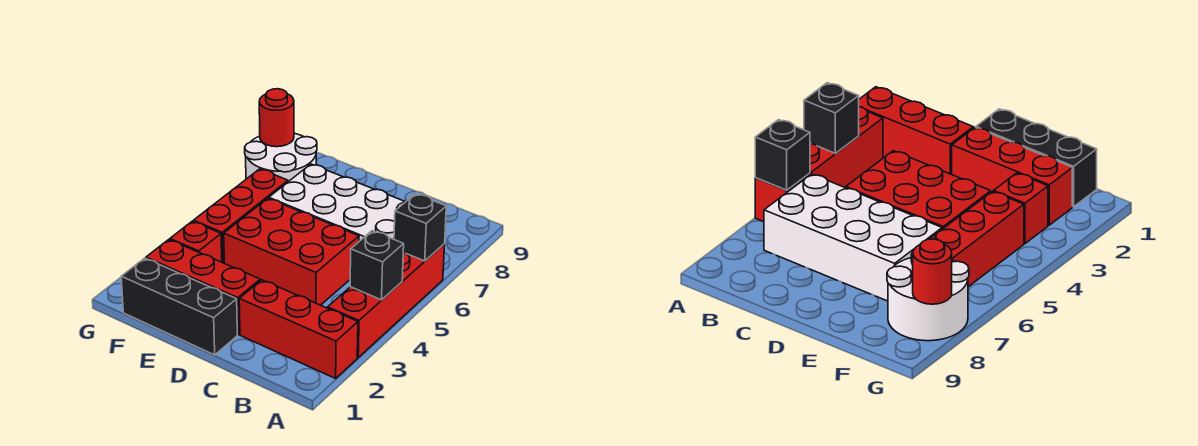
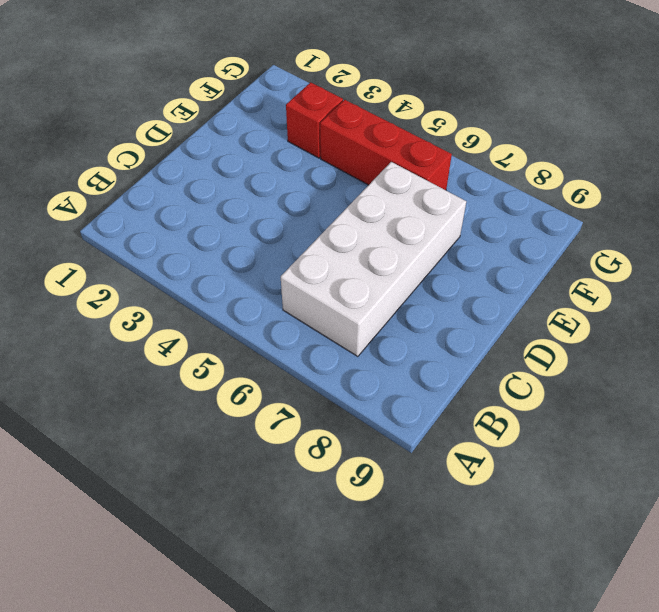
none -> red brick A2:C2 level 1
none -> red brick A3:A6 level 1
none -> red brick C4:E5 level 1

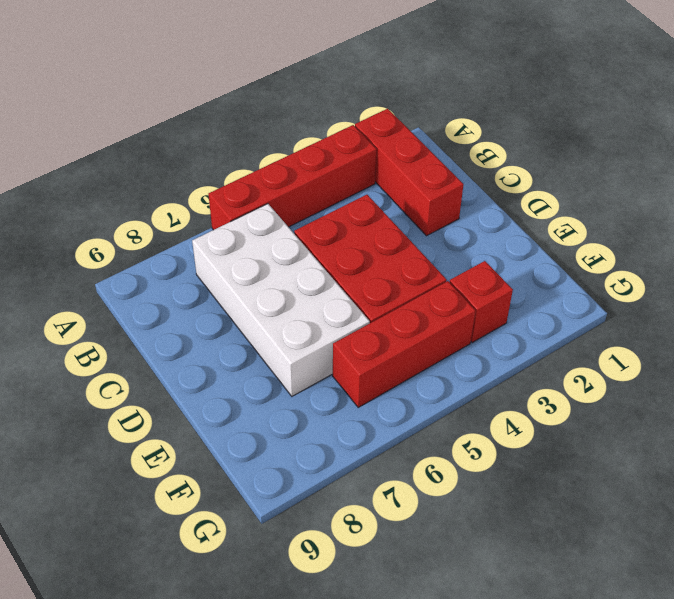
none -> black brick D1:F1 level 1
none -> red brick D2:F2 level 1
none -> white round brick F7:G8 level 1

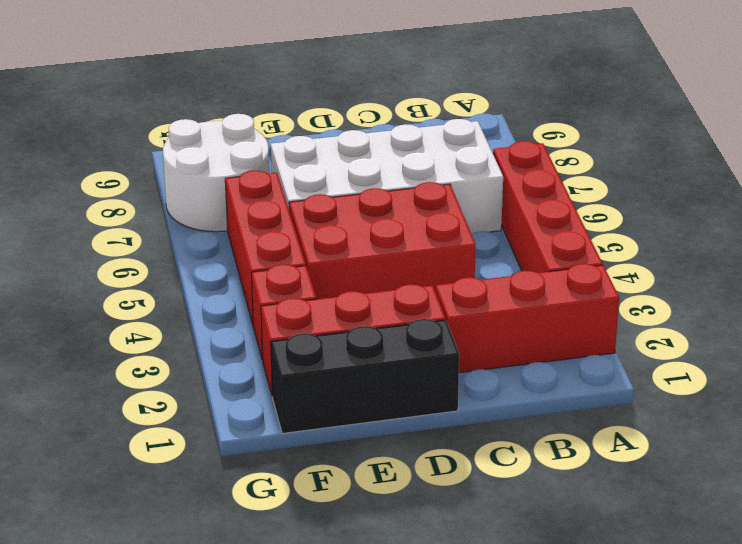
none -> black brick A4 level 2
none -> black brick A6 level 2
none -> red round brick G8 level 2

